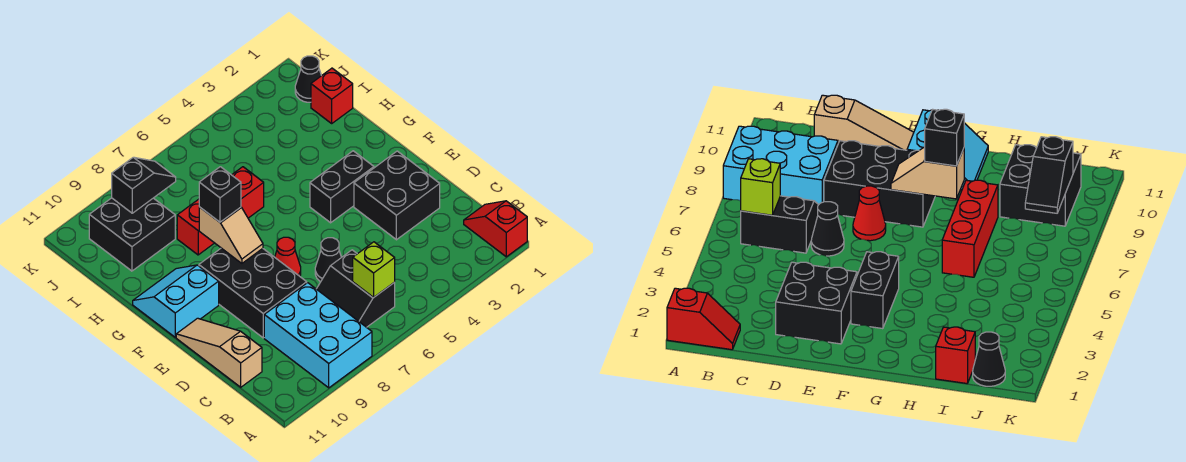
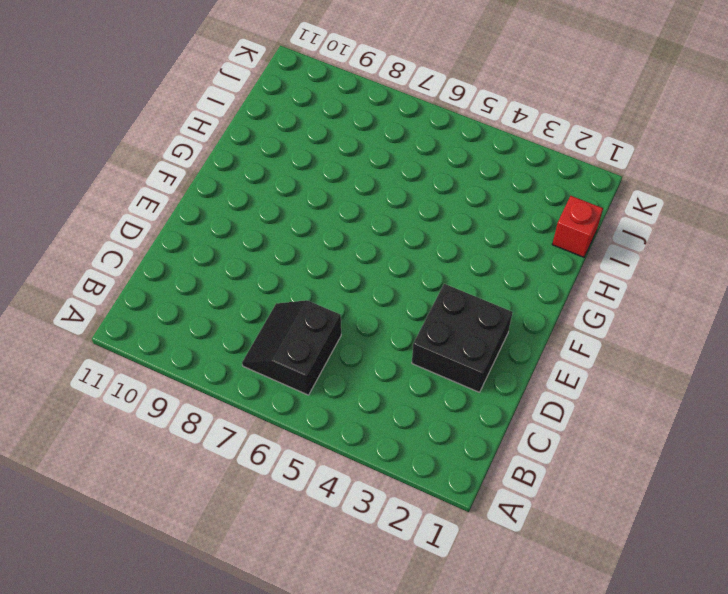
none -> red slope A1:B1 level 1 top A
none -> cyan brick A8:C9 level 1
none -> tan slope C11:E11 level 1 top C

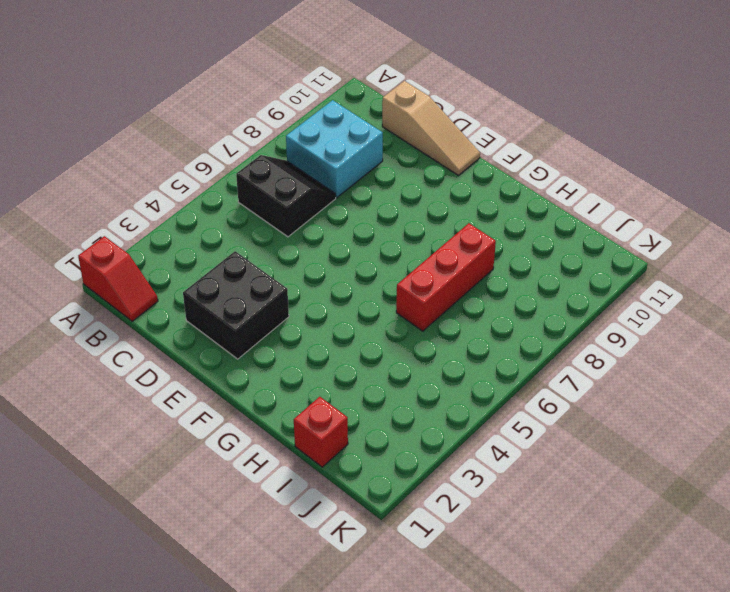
cyan brick B8:C9 level 1 -> cyan brick A8:C9 level 1
none -> black cone D6 level 1
none -> black brick D8:F9 level 1
none -> red cone E7 level 1

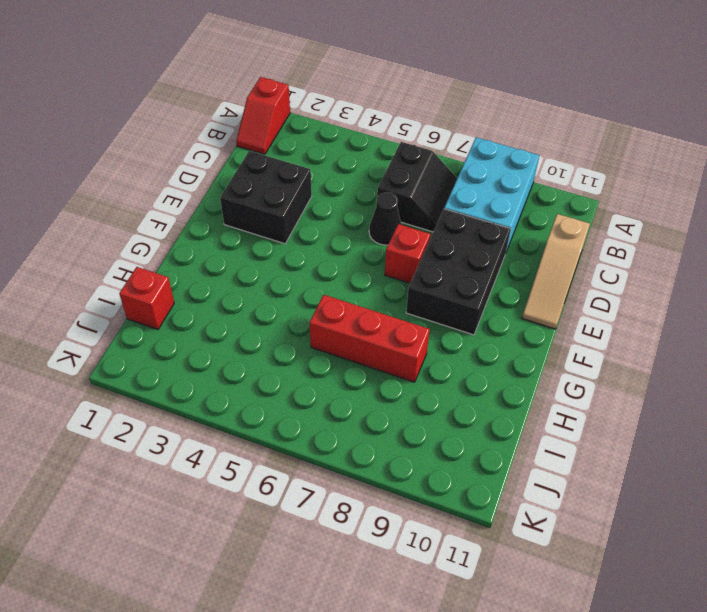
red brick E7 level 1 -> red cone E7 level 1
none -> black brick F3:F4 level 1
none -> cyan slope F10:G11 level 1 top F
none -> black brick I9:J10 level 1

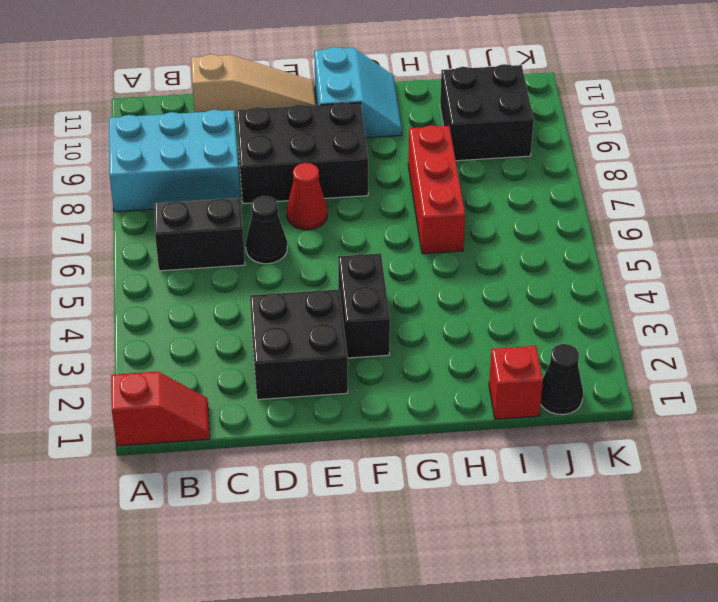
none -> lime brick B6 level 2
none -> tan slope F8:G8 level 2 top G
none -> black slope J8:J9 level 2 top 9

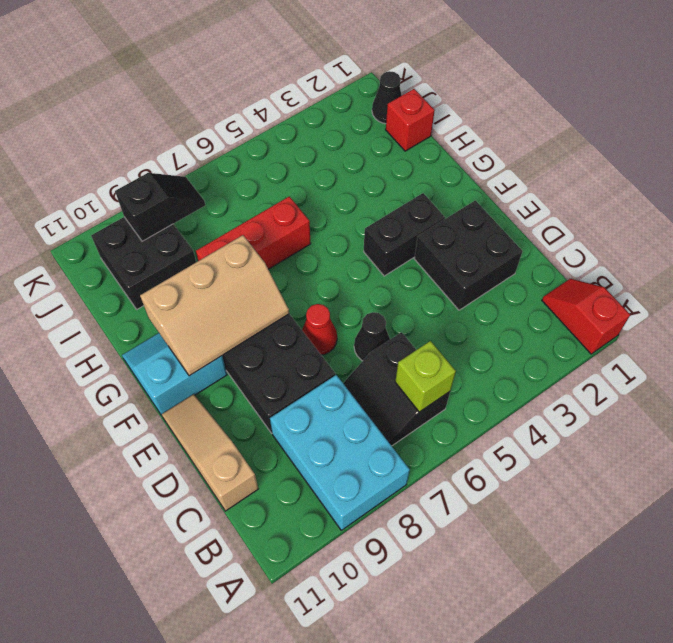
tan slope F8:G10 level 2 top G -> tan slope F8:G8 level 2 top G
none -> black brick G8 level 3

